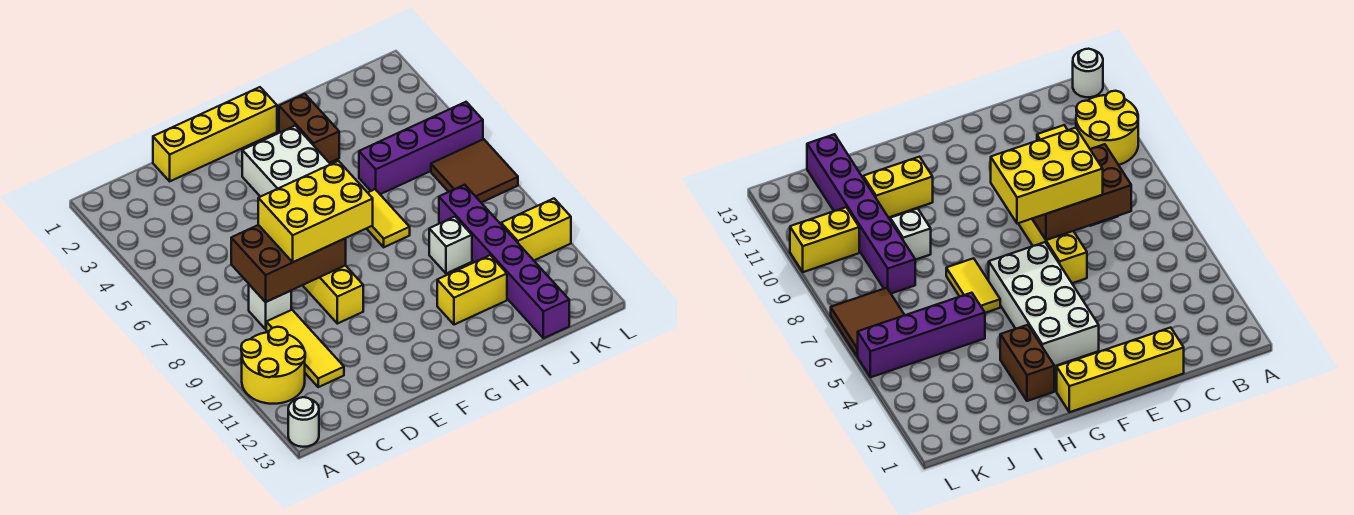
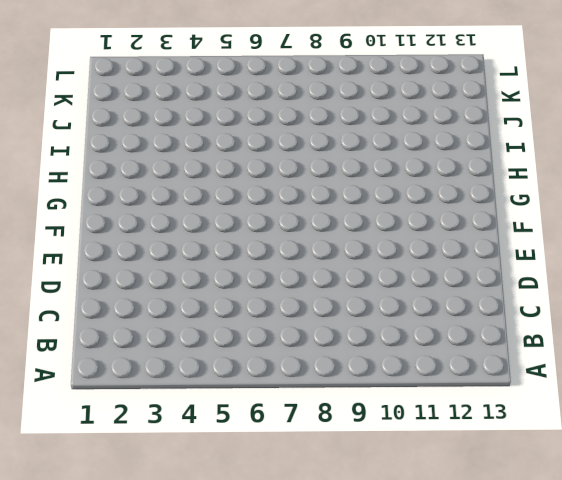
none -> yellow round brick A10:B11 level 1
none -> white round brick A13 level 1
none -> white brick C8 level 1

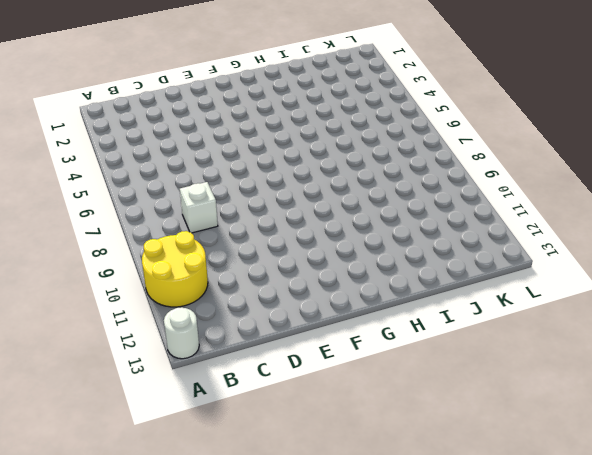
none -> yellow tile C9:C11 level 1
none -> yellow brick D1:G1 level 1
none -> yellow brick E6:E9 level 1

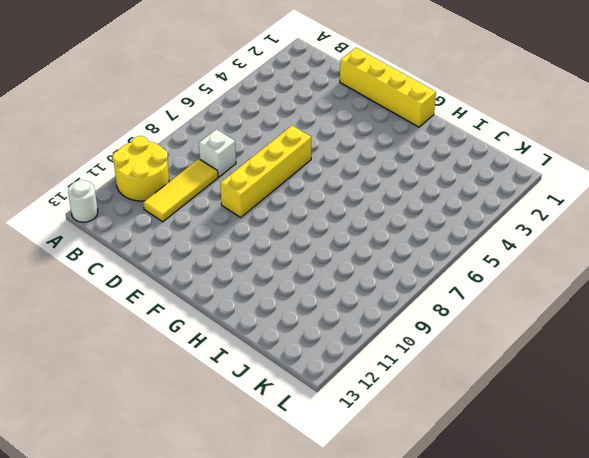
none -> white brick F3:G6 level 1
none -> brown brick H2:H3 level 1
none -> yellow tile H6:H7 level 1

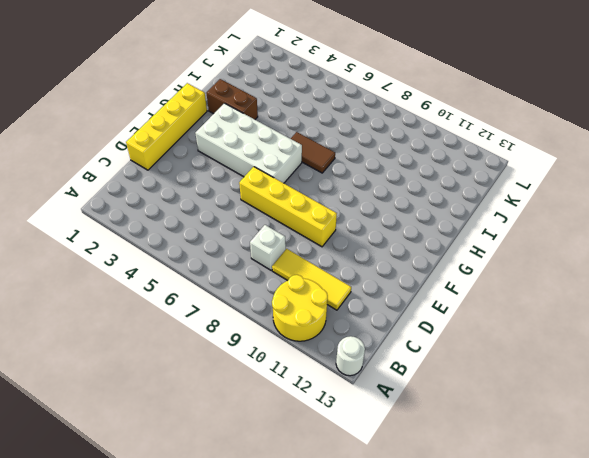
brown tile H6:H7 level 1 -> yellow tile H6:H7 level 1
none -> yellow brick H11:I11 level 1
none -> purple brick I5:L5 level 1
none -> white brick I9 level 1

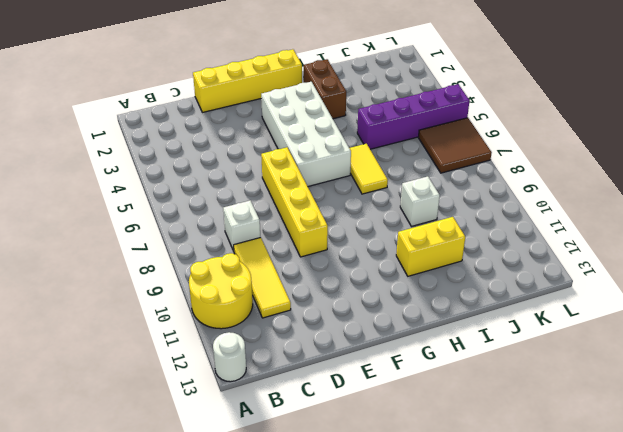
none -> purple brick J8:J13 level 1
none -> yellow brick K10:L10 level 1
none -> brown brick C7:E8 level 2

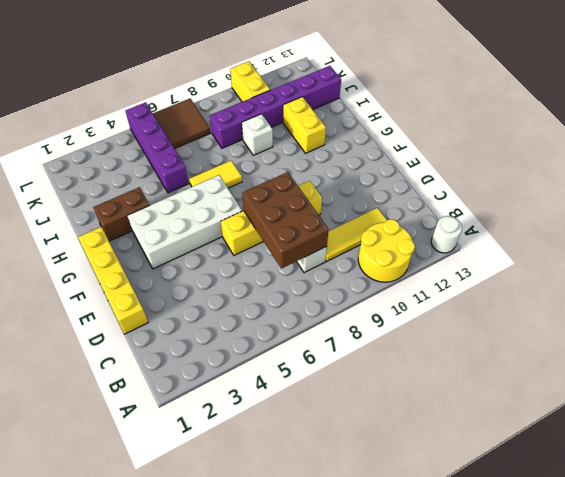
none -> yellow brick D7:F8 level 3

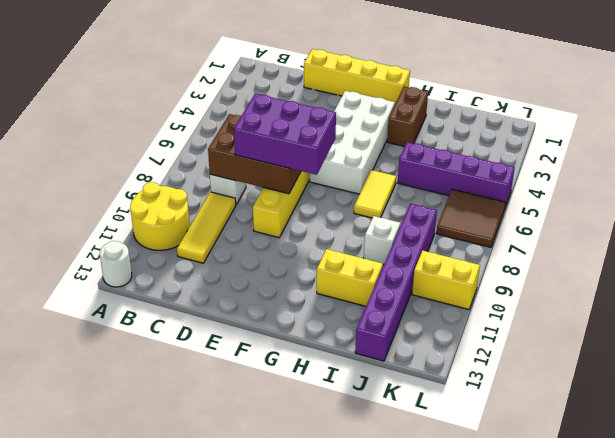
purple brick D7:F8 level 3 -> yellow brick D7:F8 level 3

